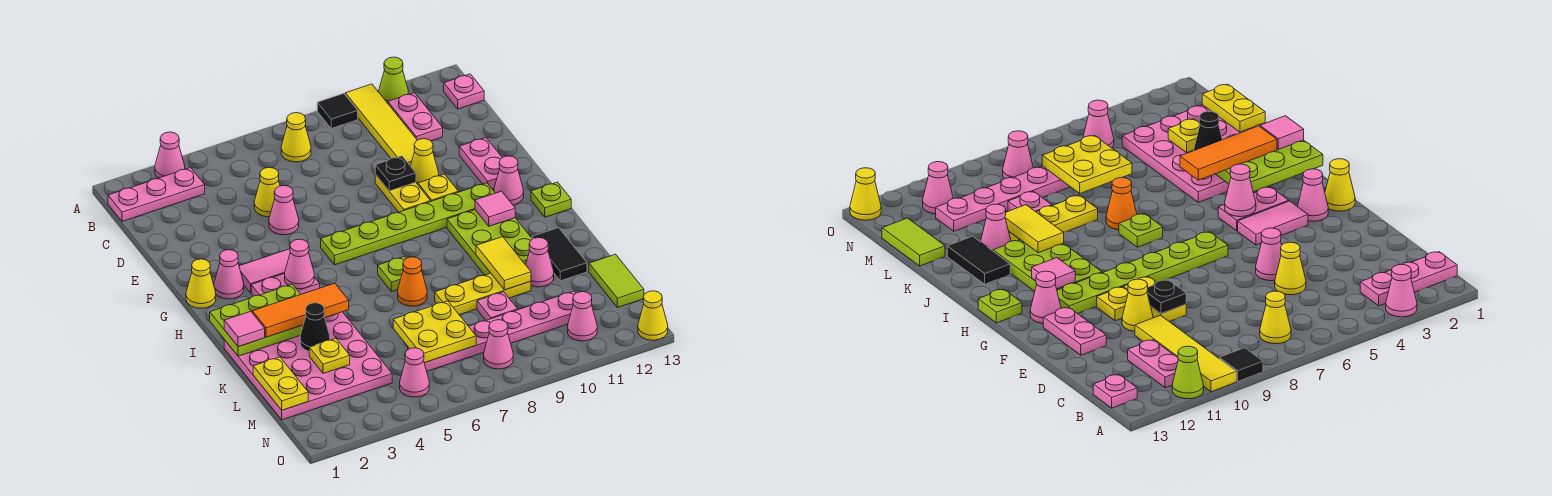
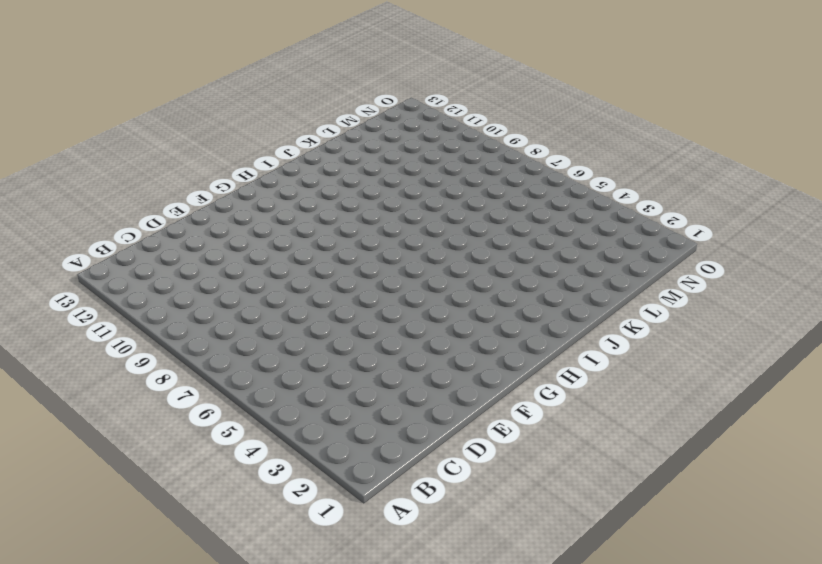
none -> pink cone A3 level 1
none -> black tile A9 level 1
none -> yellow tile A10:D10 level 1
none -> lime cone A11 level 1

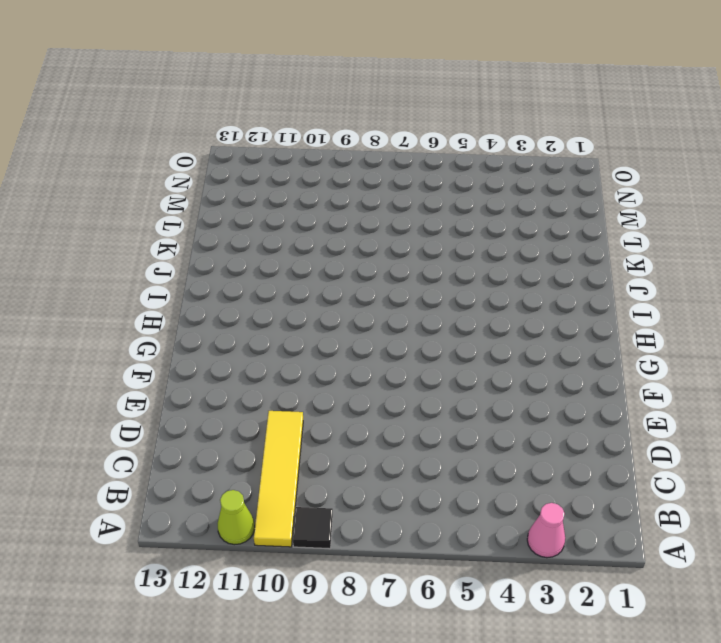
none -> pink plate B1:B3 level 1
none -> yellow cone B7 level 1
none -> pink plate B11:C11 level 1
none -> pink plate B13 level 1

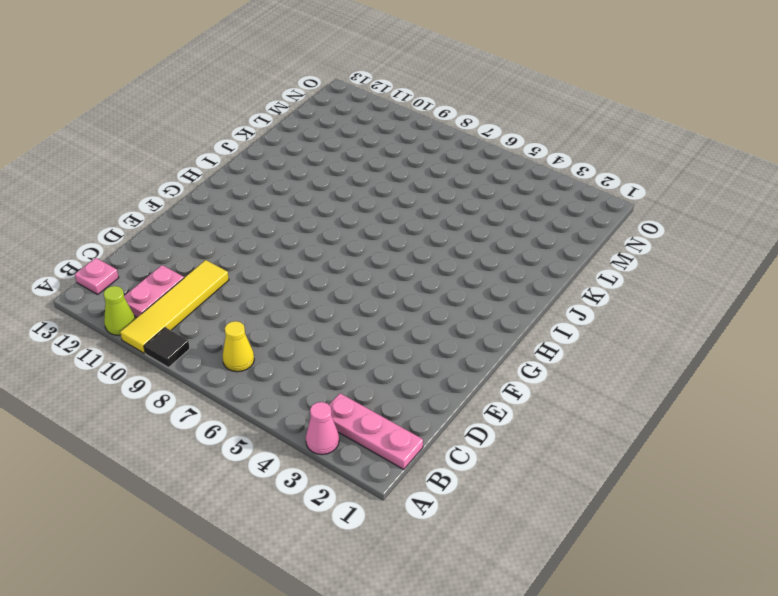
none -> yellow cone D5 level 1
none -> pink cone E5 level 1
none -> yellow plate E9:F9 level 1
none -> yellow cone E10 level 1

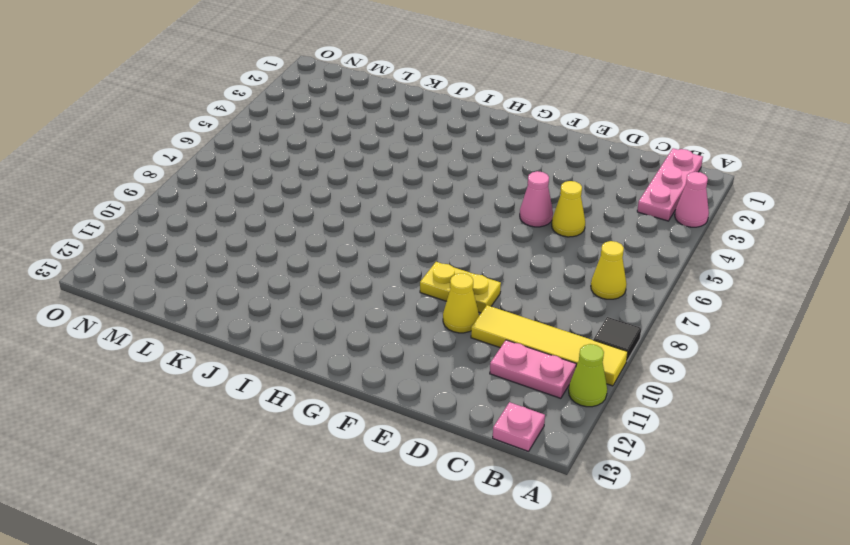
none -> pink plate E12:F12 level 1
none -> yellow plate F10 level 1
none -> yellow cone G1 level 1
none -> pink cone G2 level 1

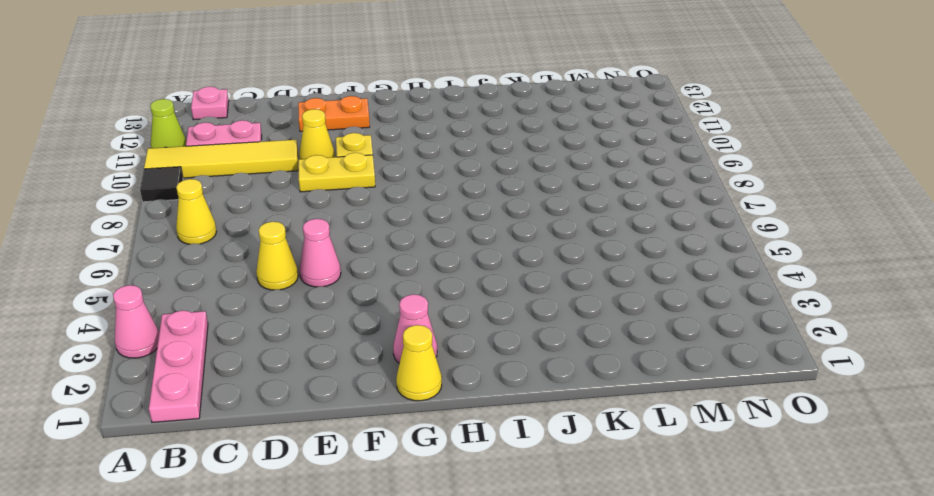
orange plate E12:F12 level 1 -> pink plate E12:F12 level 1
none -> pink tile G3:G4 level 1
none -> lime plate G6:G11 level 1
none -> pink cone G12 level 1
none -> pink plate H3:H4 level 1

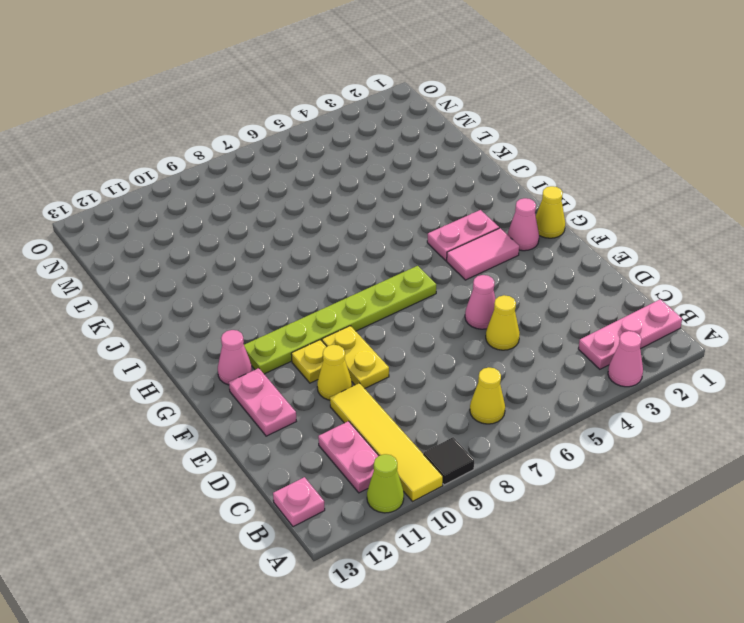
none -> lime plate H10:J11 level 1
none -> lime plate H13 level 1
none -> lime plate I7 level 1
none -> pink plate J1:M4 level 1

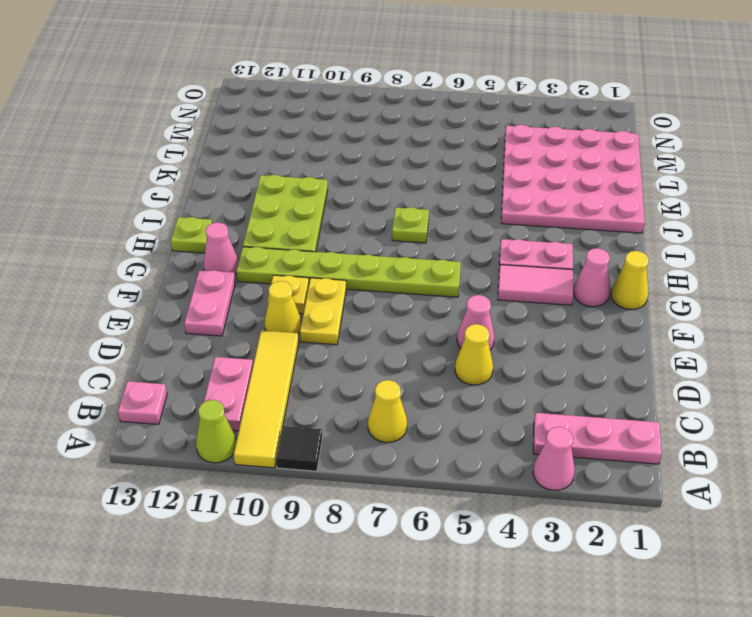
none -> orange cone J7 level 1
none -> black tile J12:K12 level 1
none -> yellow plate K8:K10 level 1
none -> pink cone K11 level 1

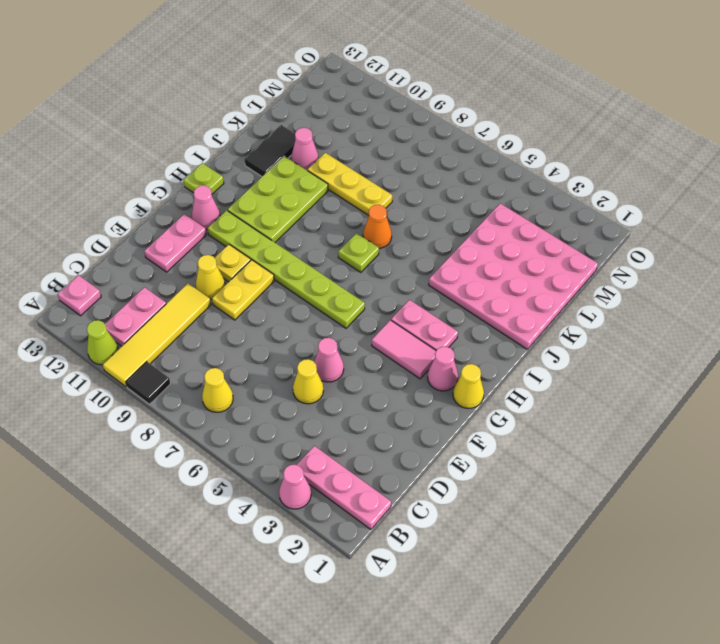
none -> pink plate L9 level 1
none -> lime tile L13:M13 level 1
none -> pink plate M6:M11 level 1
none -> pink cone N5 level 1

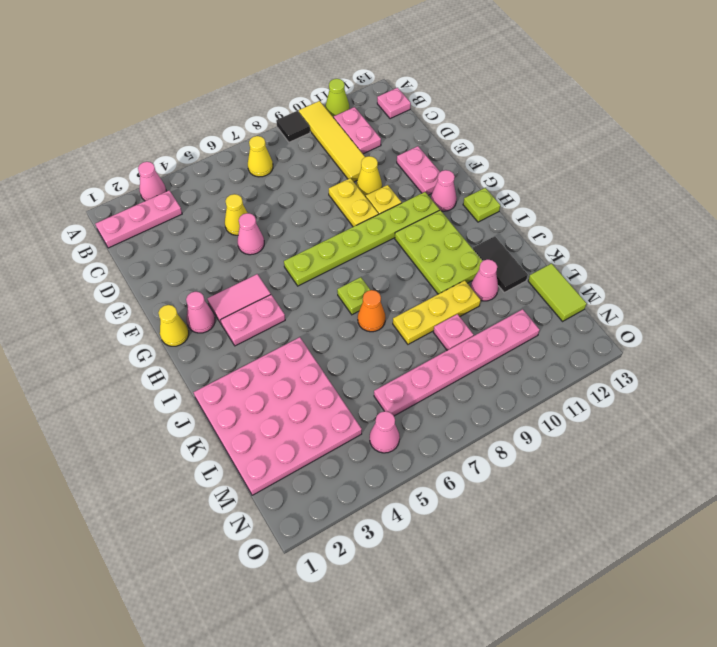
none -> pink cone N8 level 1
none -> pink cone N11 level 1
none -> yellow cone O13 level 1
none -> black plate E9 level 2

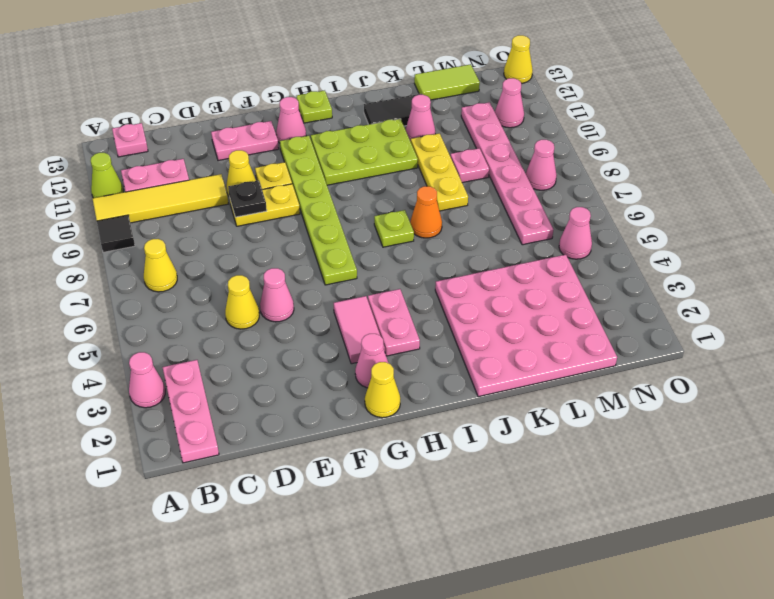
none -> pink cone H4 level 2
none -> pink tile H11 level 2
none -> lime plate I1:J3 level 2
none -> yellow tile J10:K10 level 2

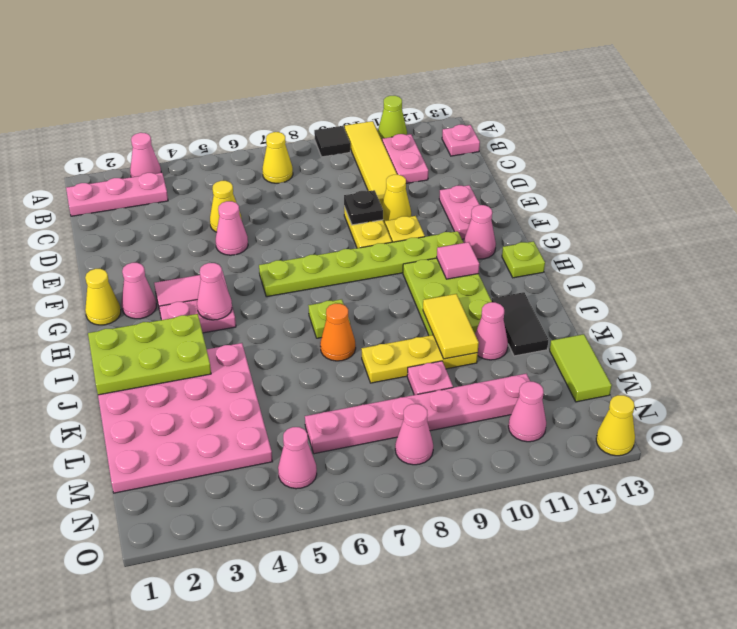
none -> black cone K3 level 2
none -> yellow plate L1:M1 level 2
none -> yellow plate L3 level 2
none -> yellow plate L6:M7 level 2

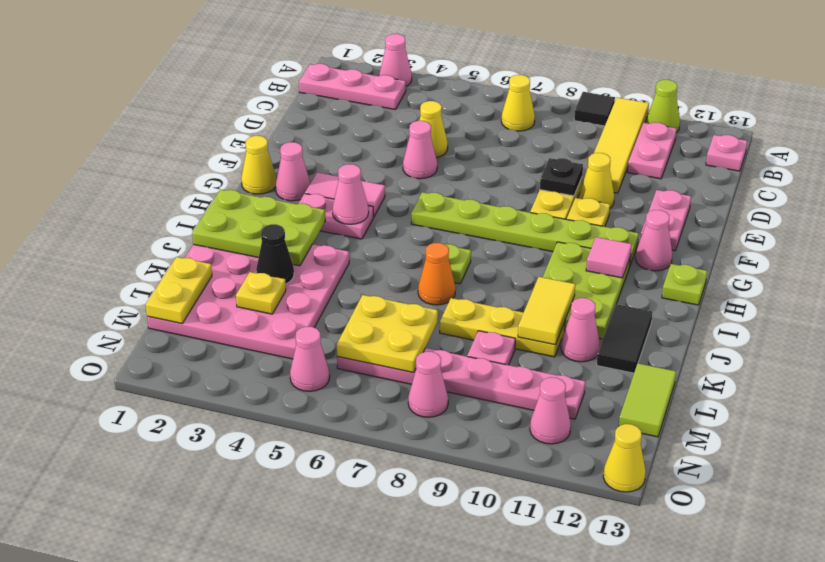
none -> pink tile J1 level 3
none -> orange tile J2:J4 level 3

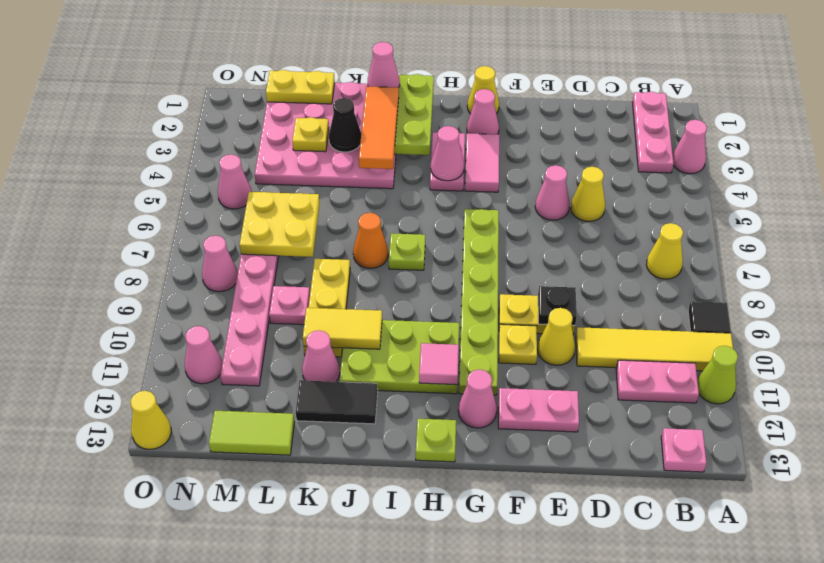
pink cone J1 level 3 -> pink tile J1 level 3

